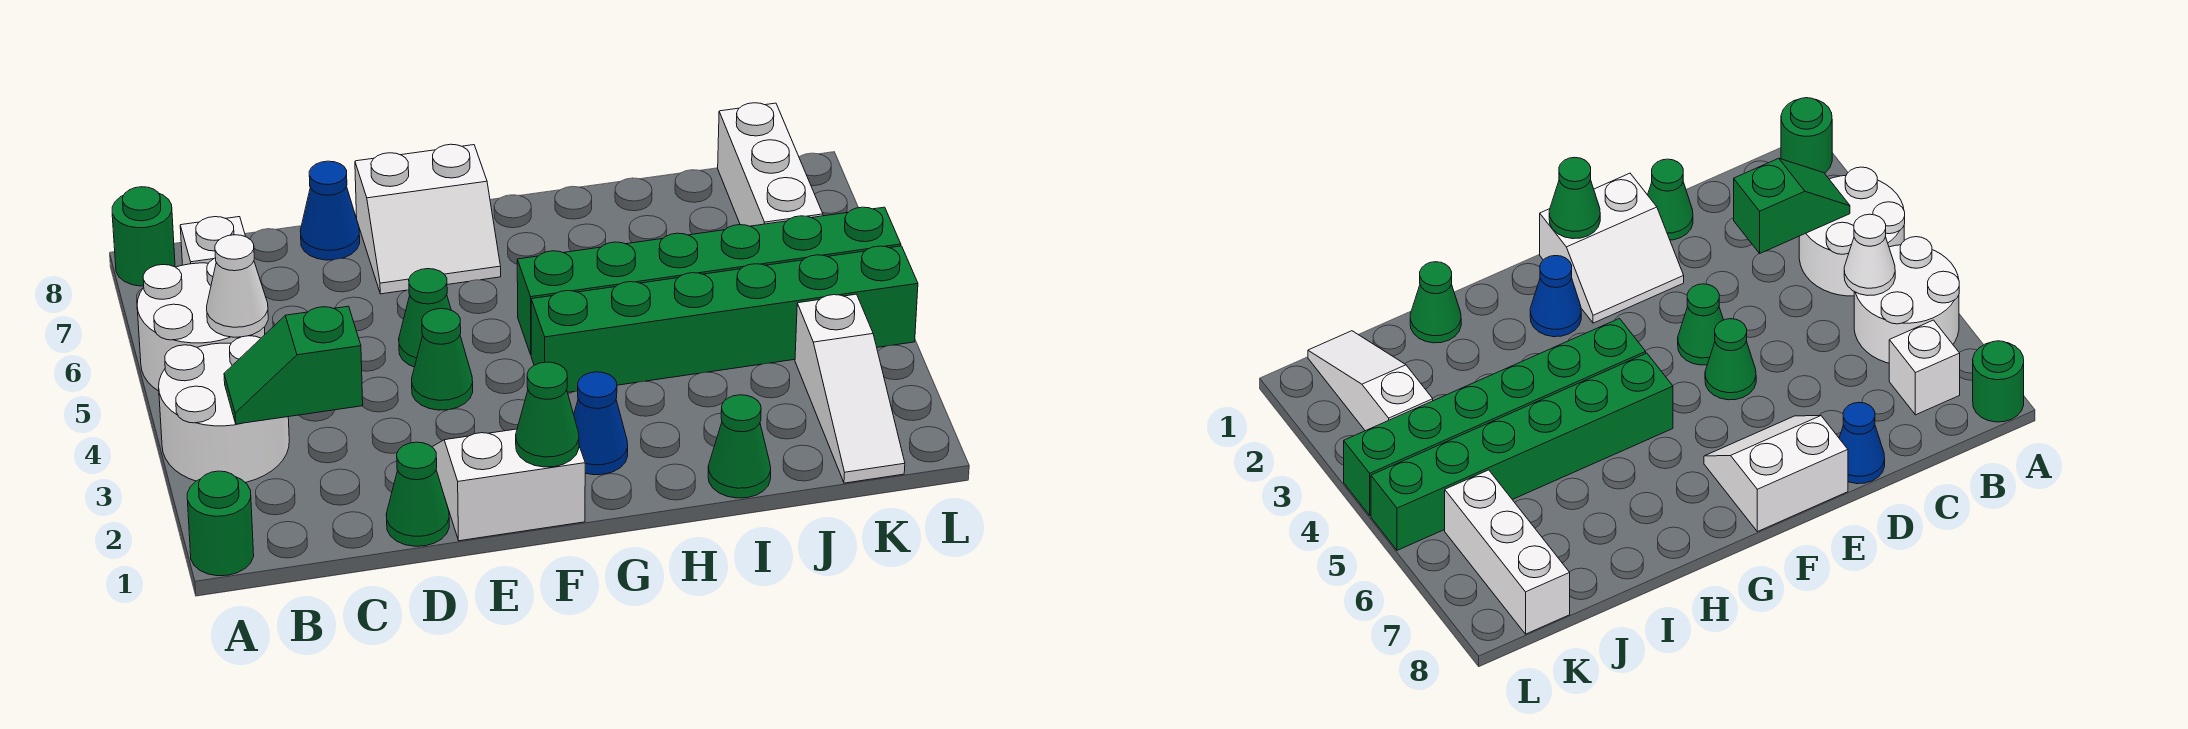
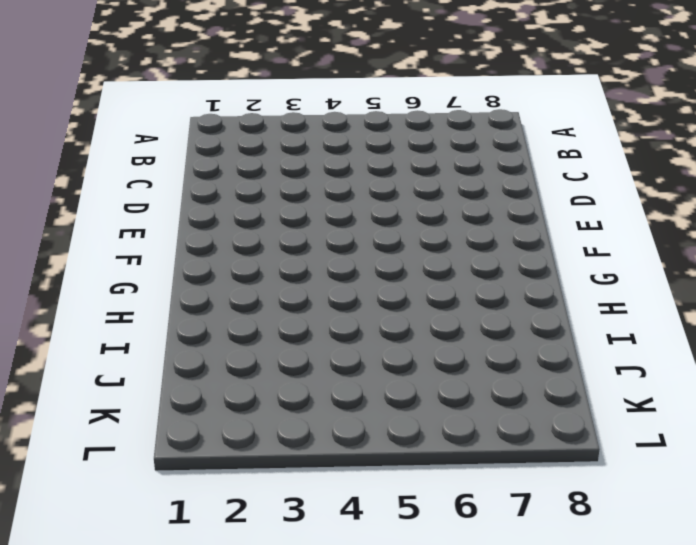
none -> green round brick A1 level 1
none -> white round brick A3:B4 level 1
none -> white round brick A5:B6 level 1

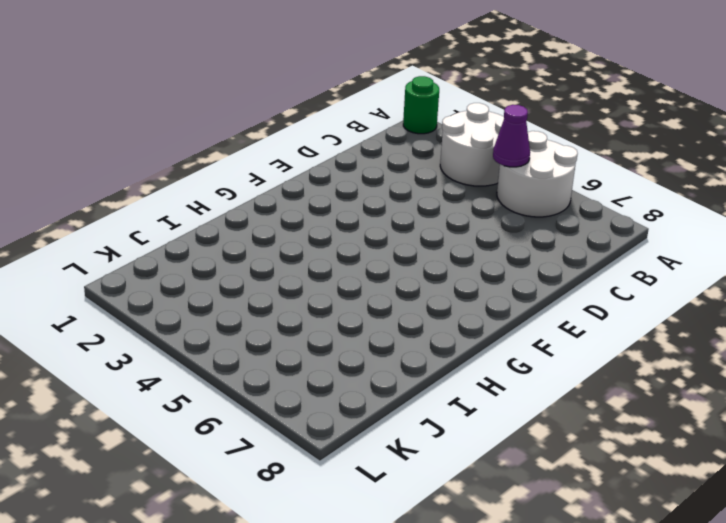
purple cone B5 level 2 -> white cone B5 level 2
none -> green round brick A8 level 1
none -> white brick B7 level 1
none -> green cone D1 level 1

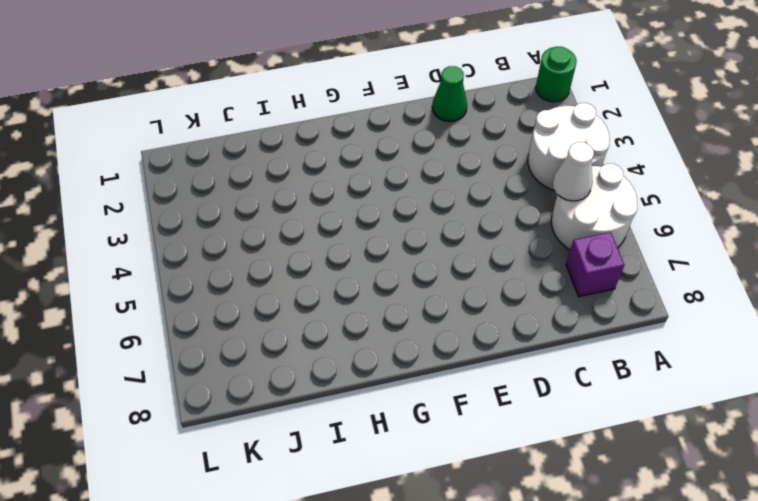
purple brick B7 level 1 -> white brick B7 level 1
none -> green round brick A8 level 1
none -> blue cone D8 level 1
none -> white slope E1:F2 level 1 top 1

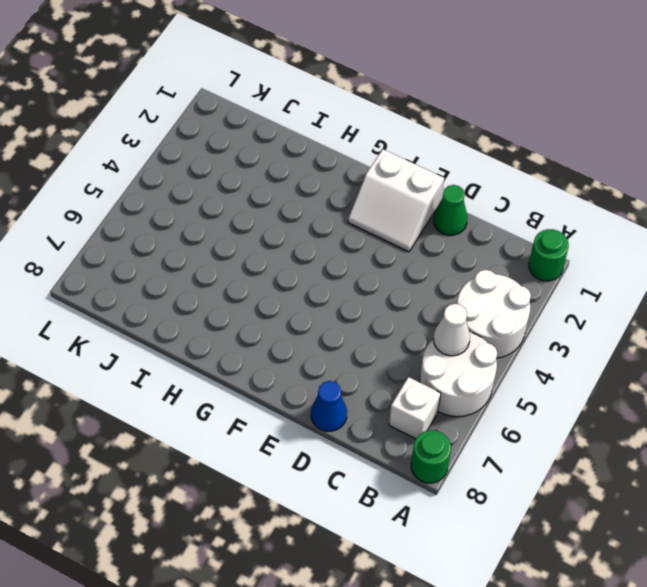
none -> green cone E4 level 1
none -> green cone E5 level 1
none -> white slope E7:F8 level 1 top 8

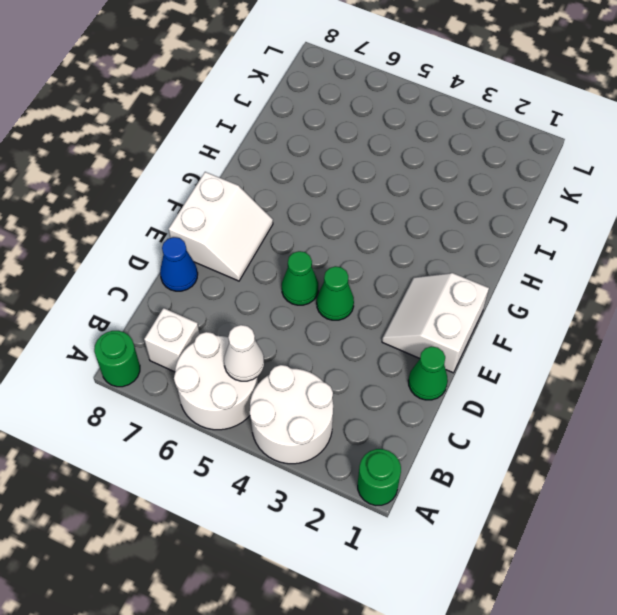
none -> blue cone G2 level 1
none -> green brick G4:L4 level 1
none -> green brick G5:L5 level 1

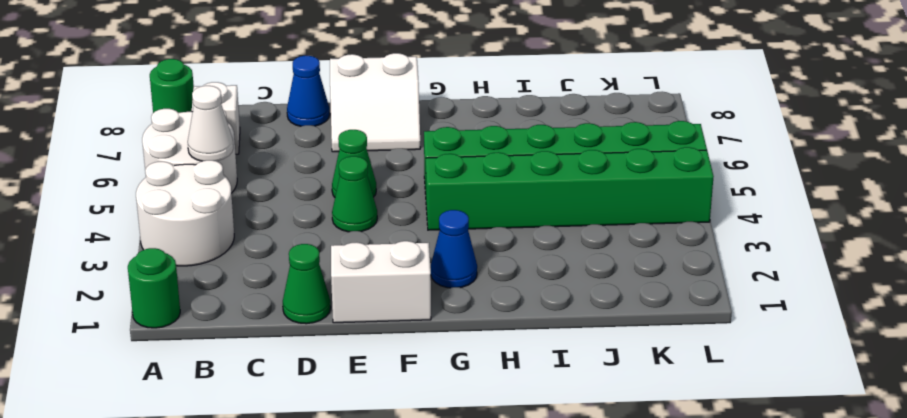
none -> green cone I1 level 1
none -> white slope K1:K3 level 1 top 3
none -> white brick K6:K8 level 1

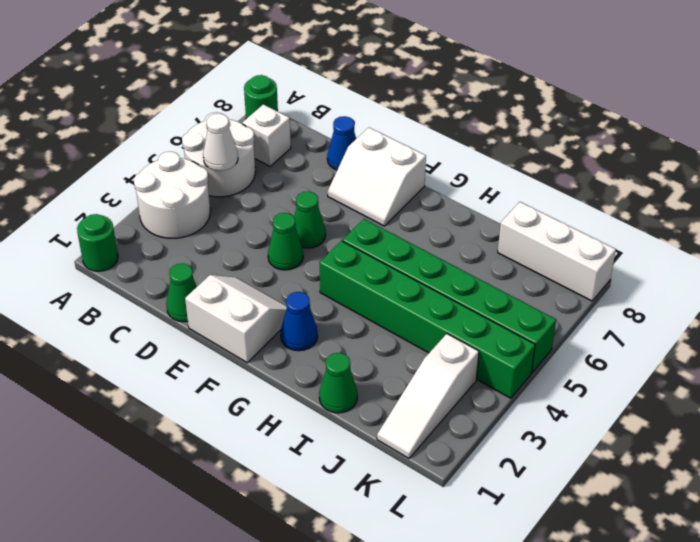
white brick J8:L8 level 1 -> white brick K6:K8 level 1
none -> green slope B3:C3 level 2 top C
none -> green cone F1 level 2

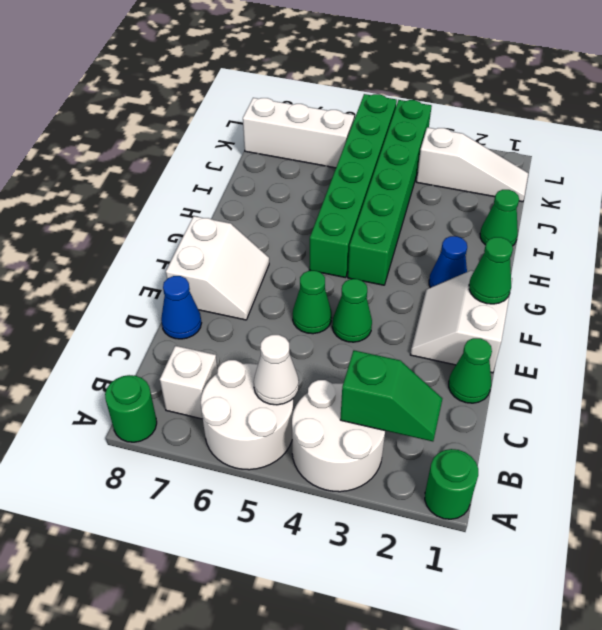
green slope B2:B3 level 2 top 3 -> green slope B3:C3 level 2 top C

